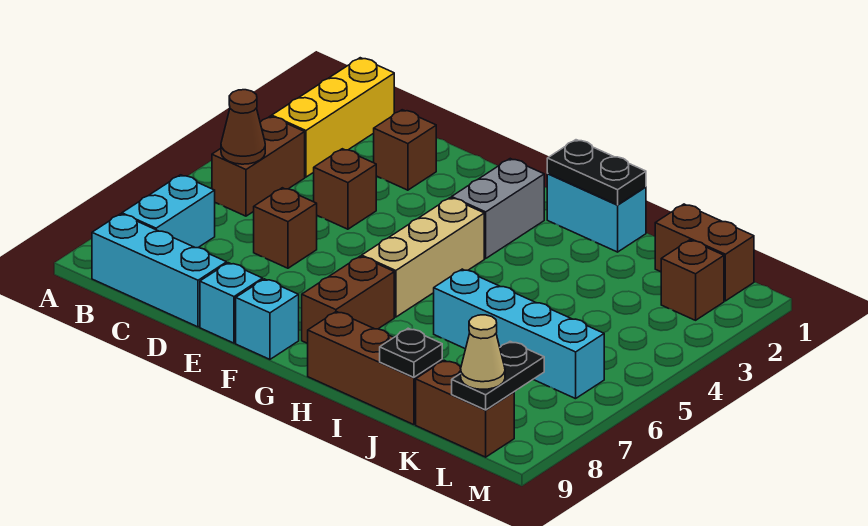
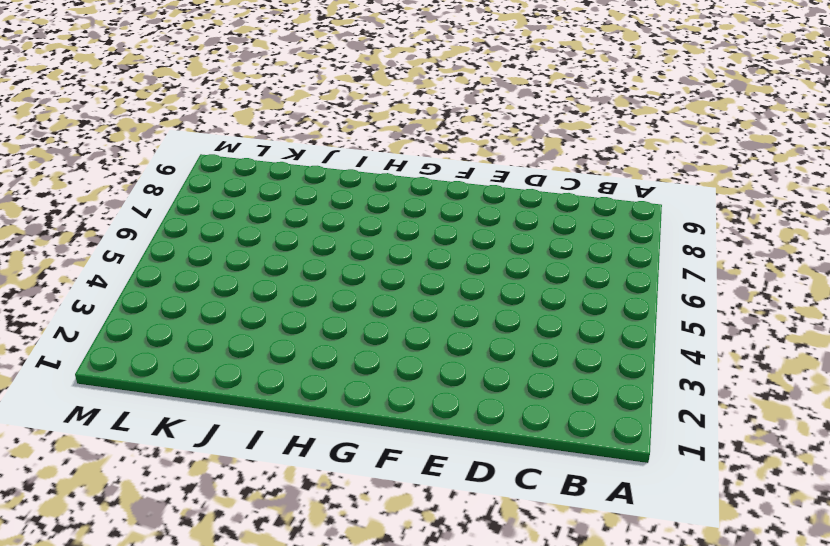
none -> yellow brick B1:B3 level 1
none -> brown brick B4:B5 level 1
none -> cyan brick B7:B8 level 1

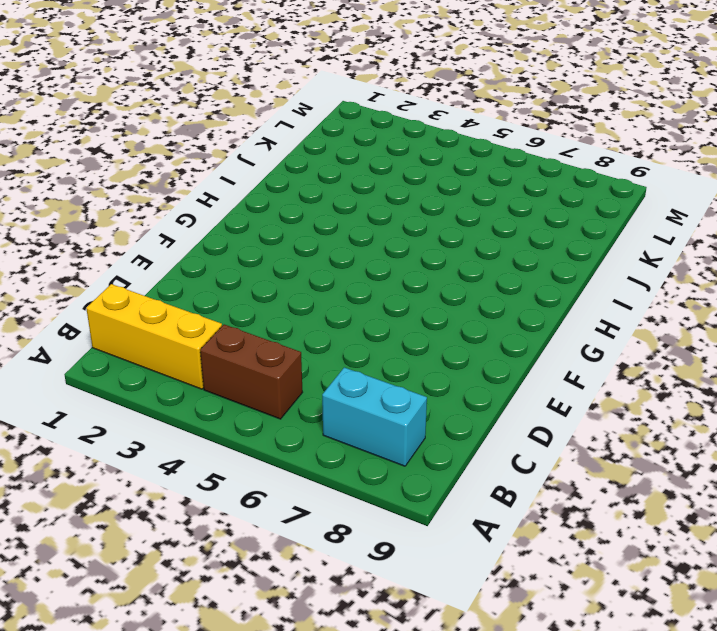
none -> cyan brick B9:D9 level 1
none -> brown brick D2 level 1
none -> brown brick D4 level 1

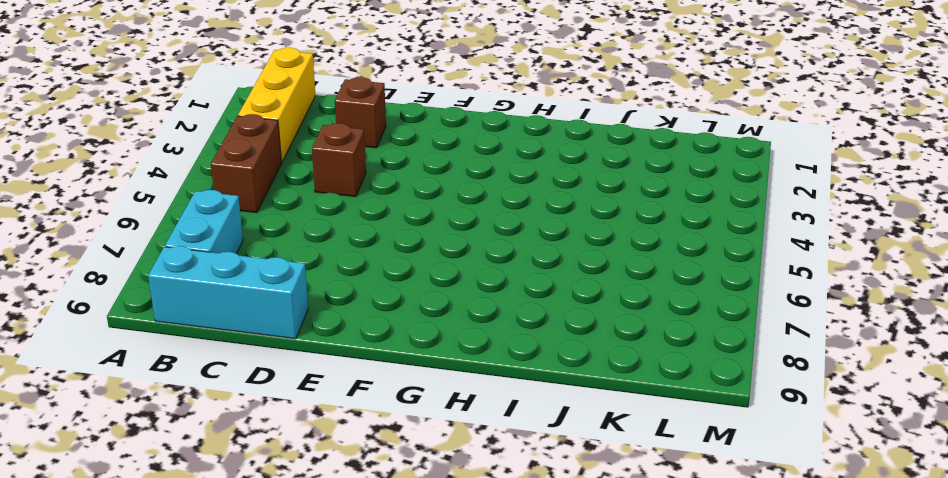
none -> brown brick D6 level 1
none -> cyan brick E9 level 1
none -> cyan brick F9 level 1

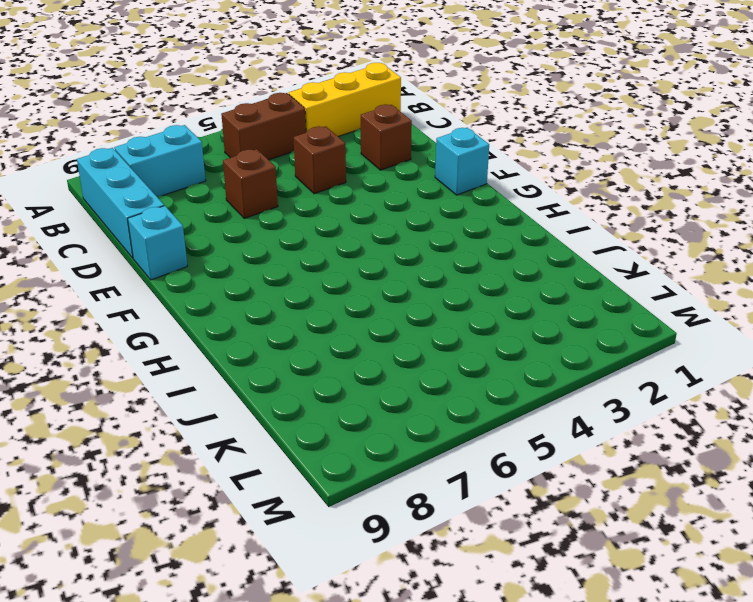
cyan brick F1 level 1 -> cyan brick F9 level 1
none -> grey brick G2:G3 level 1
none -> tan brick G4:G6 level 1
none -> brown brick G7:G8 level 1

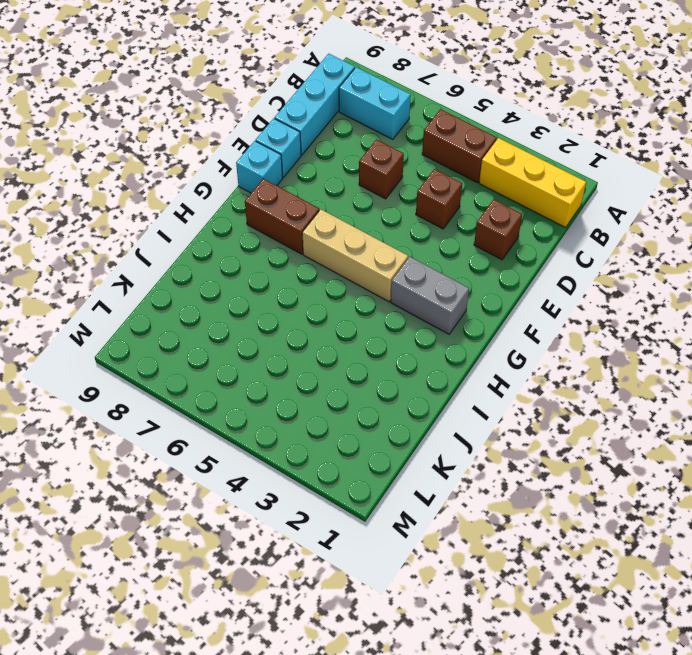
none -> cyan brick H1:I1 level 1
none -> brown brick H9:J9 level 1
none -> cyan brick I6:L6 level 1

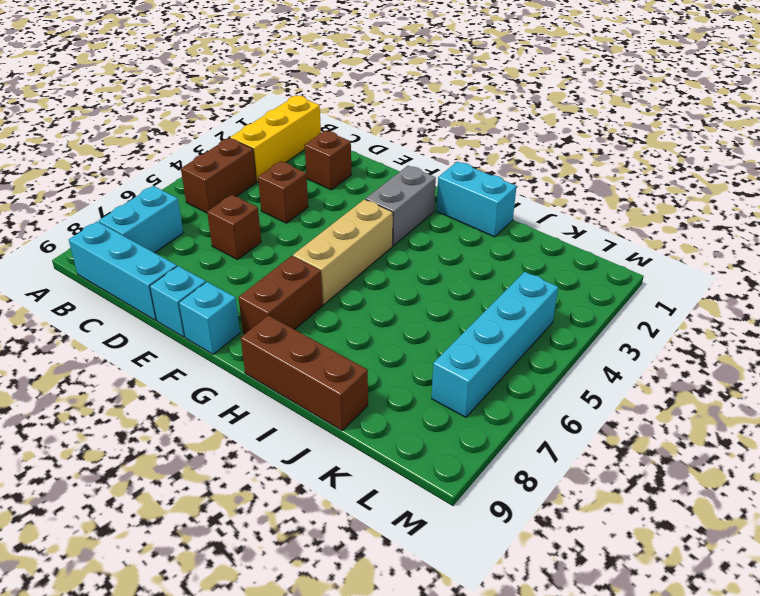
cyan brick L4:L7 level 1 -> cyan brick I6:L6 level 1
none -> brown brick K1:L1 level 1
none -> brown brick K9:L9 level 1
none -> brown brick L2 level 1

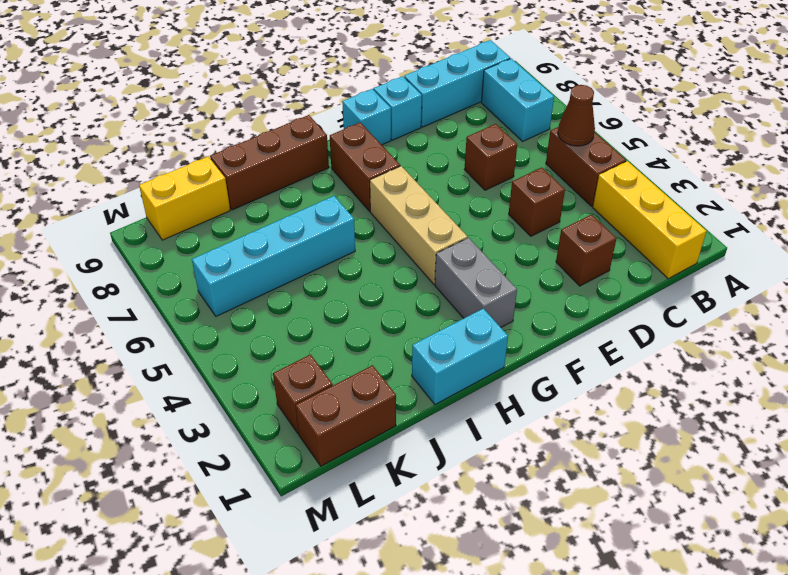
yellow brick K9:L9 level 1 -> brown brick K9:L9 level 1
none -> black plate H1:I1 level 2
none -> black plate J9 level 2
none -> black plate L8:L9 level 2

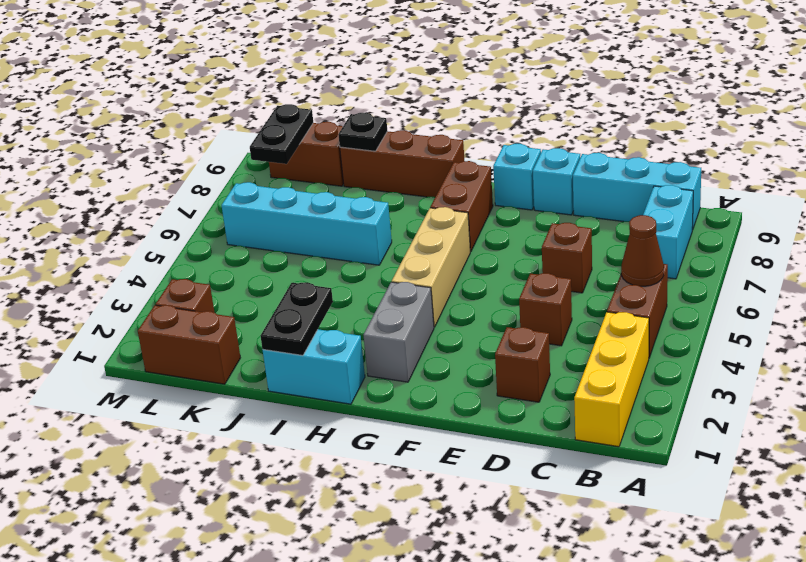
black plate I1:I2 level 2 -> black plate H1:I1 level 2
none -> tan cone L9 level 3

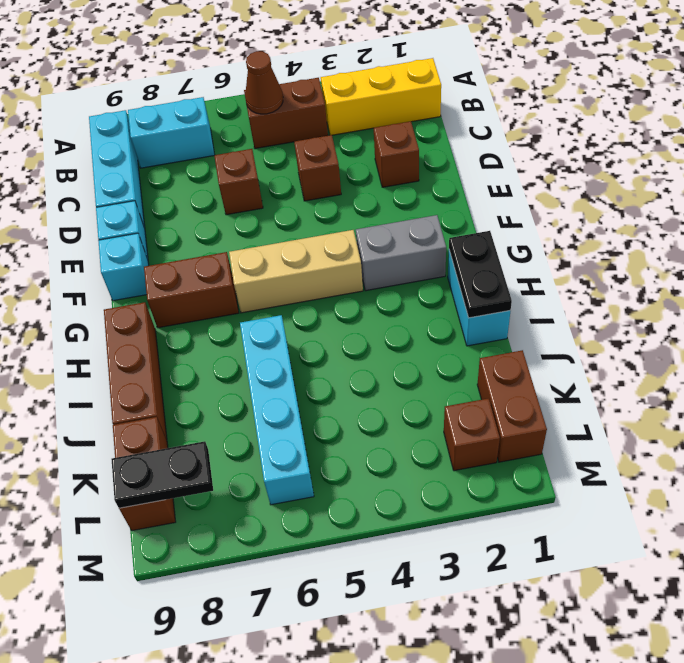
none -> black plate J9 level 2
none -> tan cone L9 level 3

